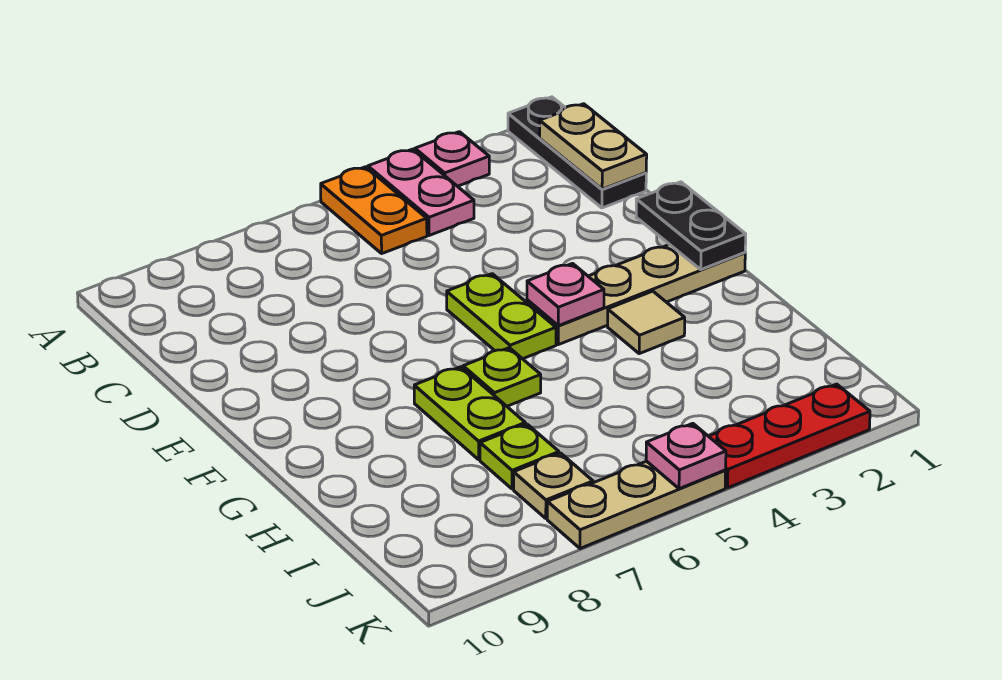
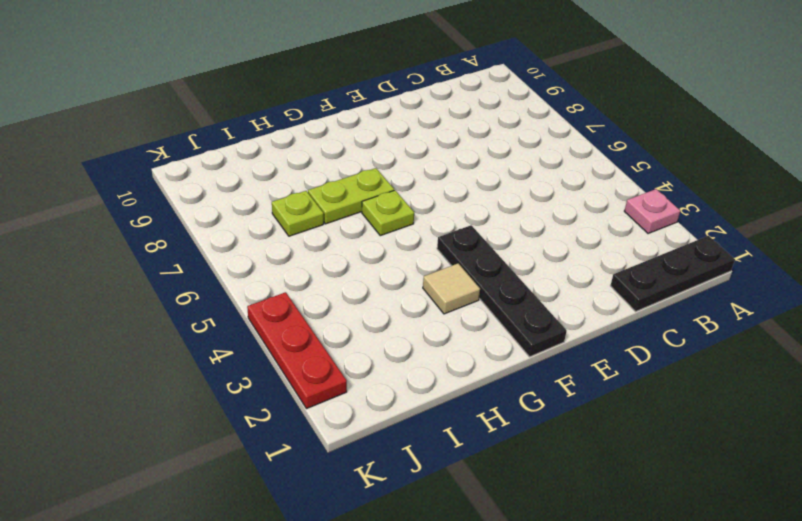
black plate F1:F4 level 1 -> tan plate F1:F4 level 1
none -> pink plate A4:B4 level 1
none -> orange plate A5:B5 level 1
none -> lime plate E5:F5 level 1

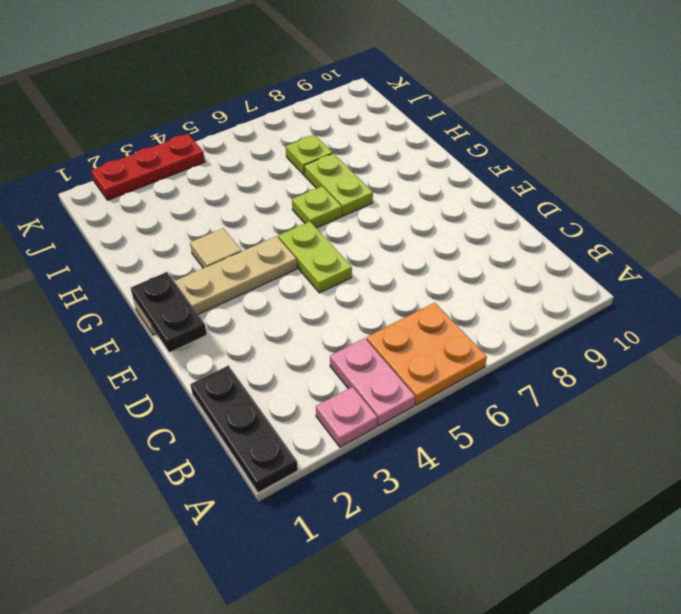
orange plate A5:B6 level 1 -> orange plate A5:B5 level 1
none -> tan plate J7 level 1
none -> tan plate K5:K7 level 1
none -> tan plate B1:C1 level 2

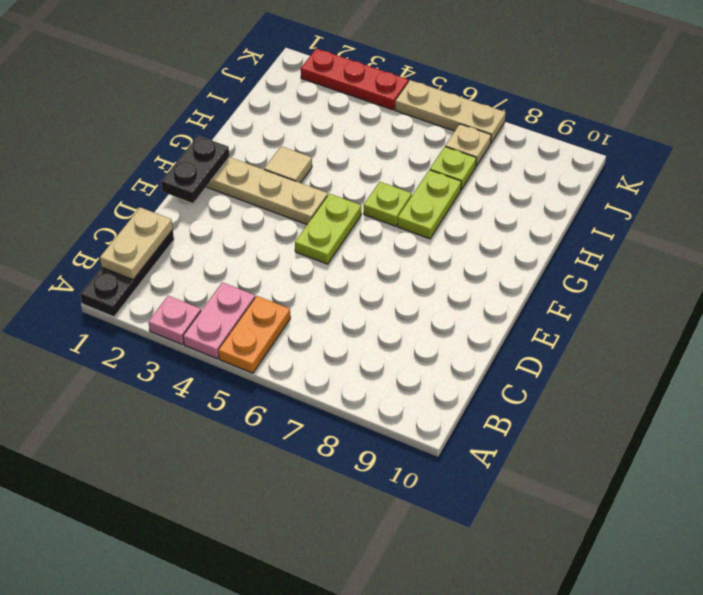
none -> pink plate F4 level 2
none -> pink plate K5 level 2

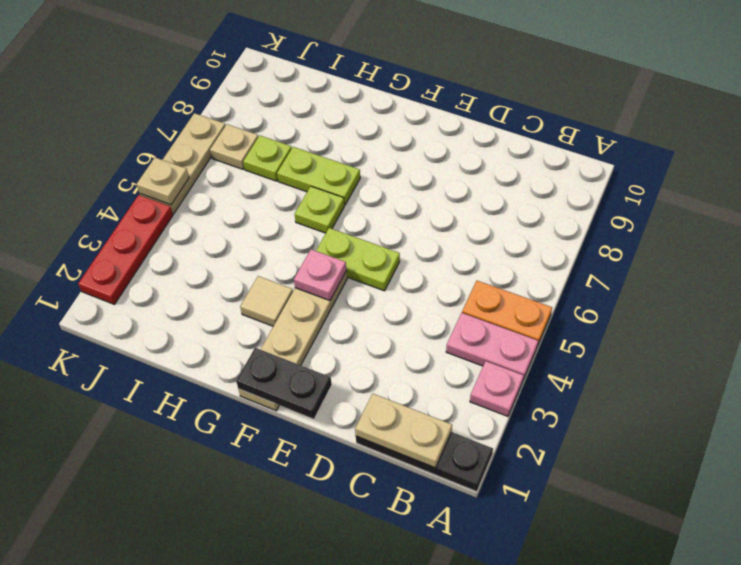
tan plate K5 level 2 -> pink plate K5 level 2

